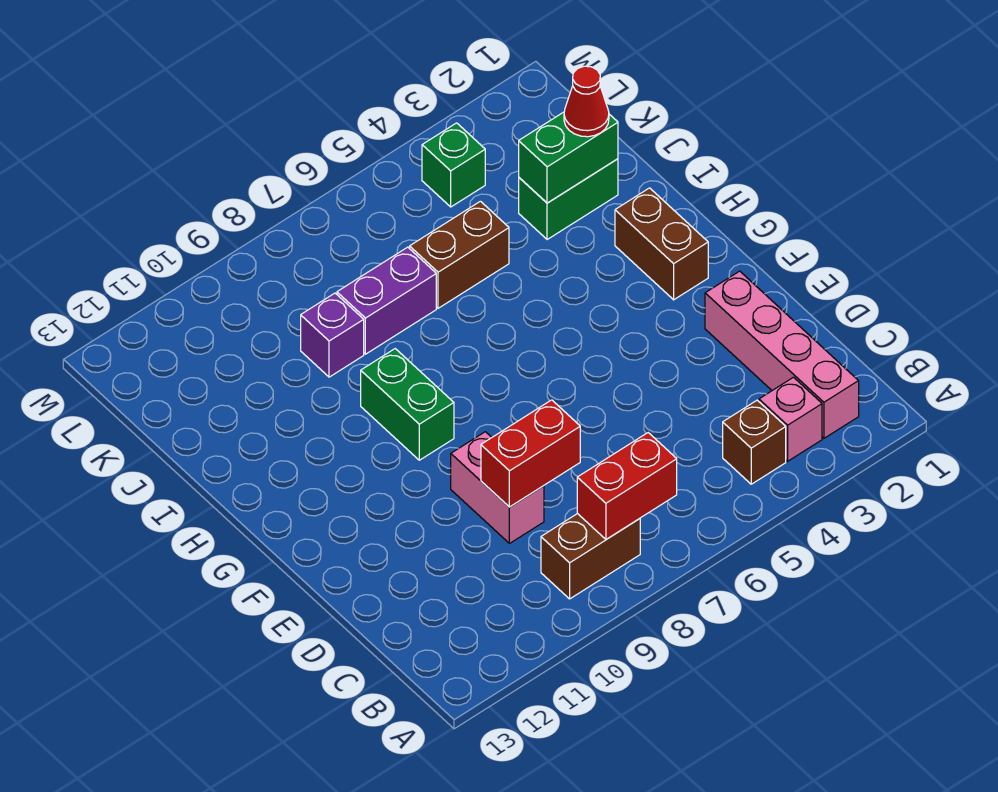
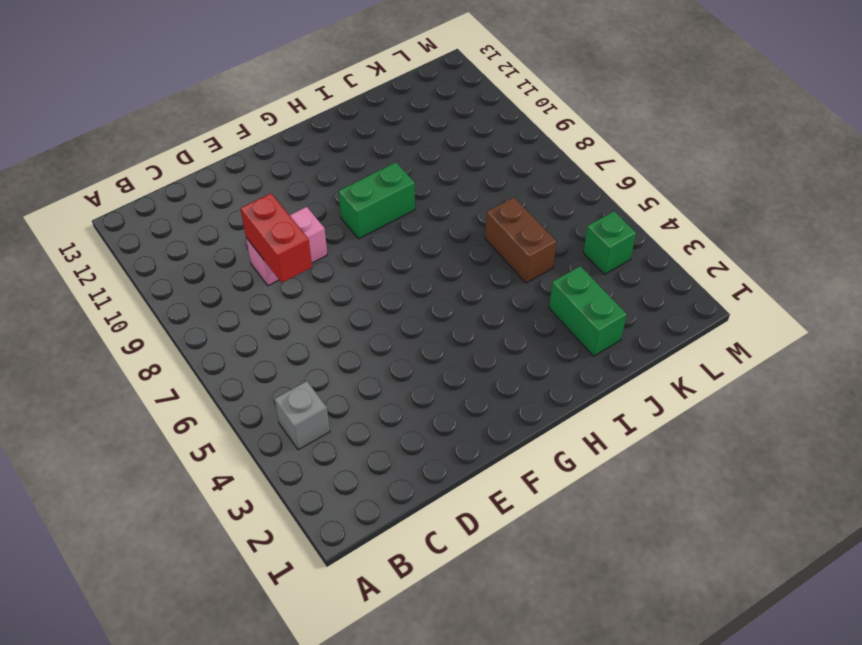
grey brick B4 level 1 -> brown brick B4 level 1
none -> pink brick B2:E2 level 1
none -> pink brick B3 level 1
none -> brown brick B8:B9 level 1

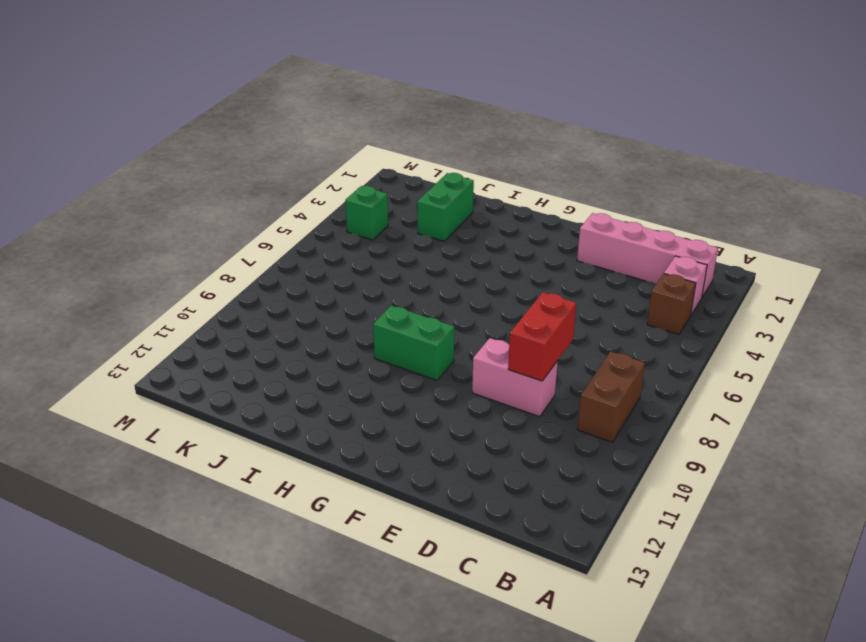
none -> brown brick G2:H2 level 1
none -> brown brick J5:J6 level 1
none -> purple brick J7:J8 level 1

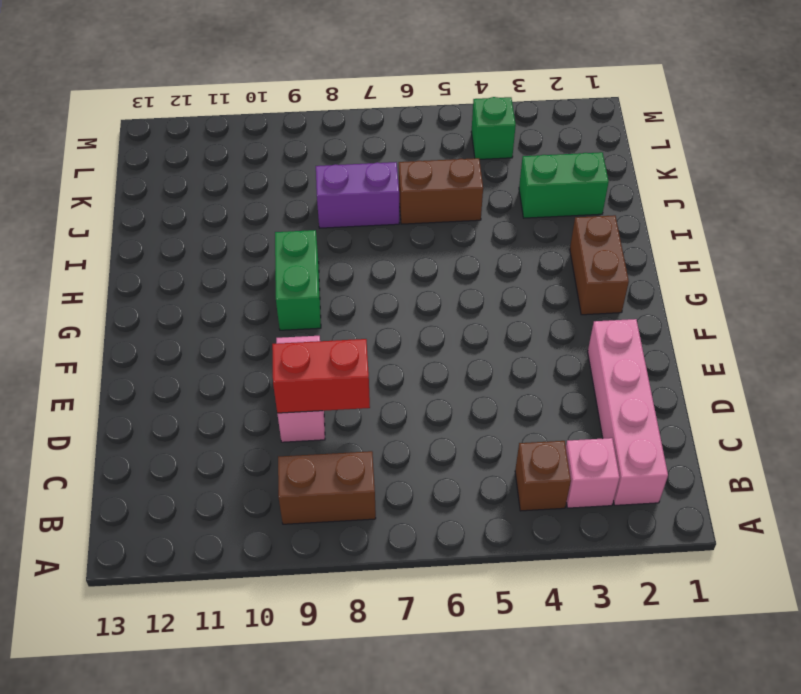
none -> purple brick J9 level 1
none -> red brick B7:B8 level 2
none -> green brick J2:J3 level 2

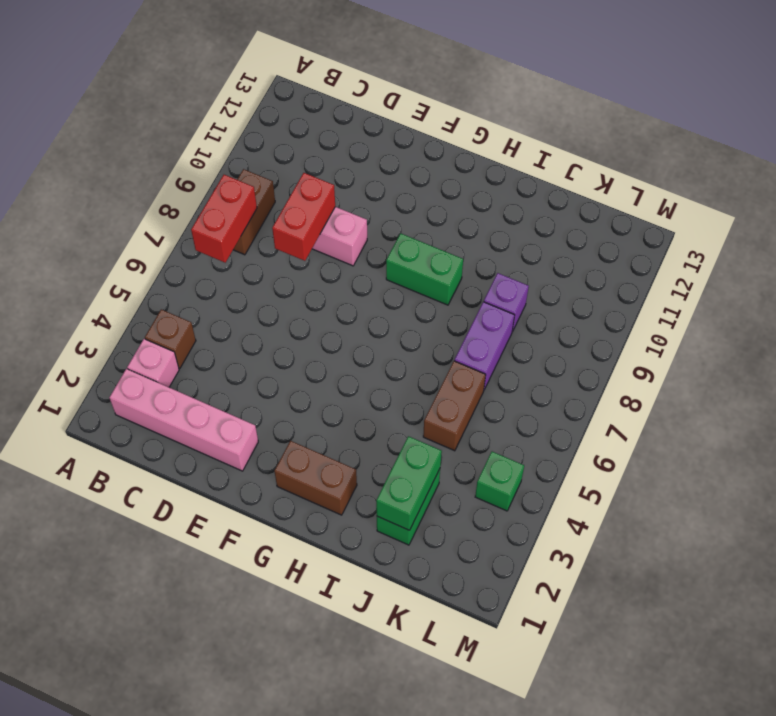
none -> red cone J2 level 3

